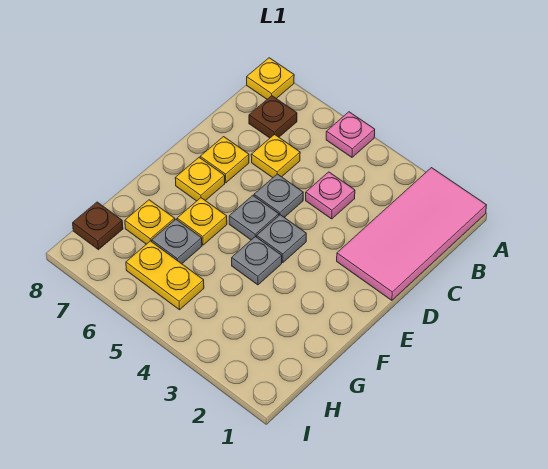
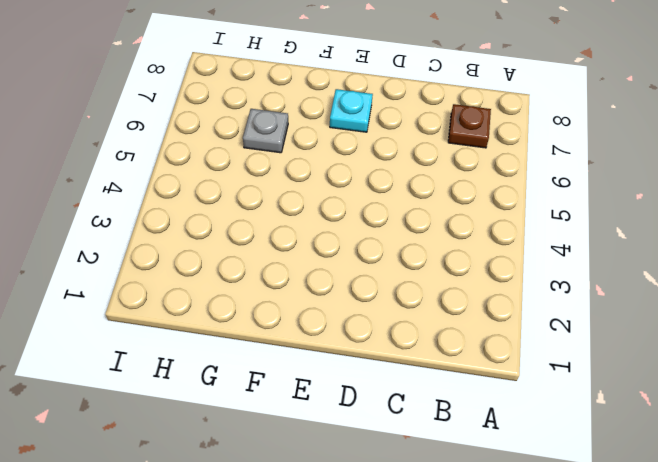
cyan plate E7 level 1 -> yellow plate E7 level 1
none -> pink tile A1:D2 level 1
none -> pink plate A5 level 1
none -> yellow plate A8 level 1

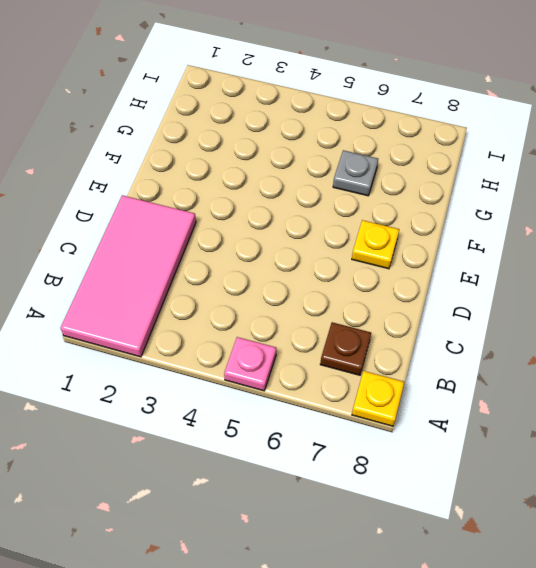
none -> pink plate C4 level 1
none -> yellow plate C6 level 1
none -> grey plate D5 level 1

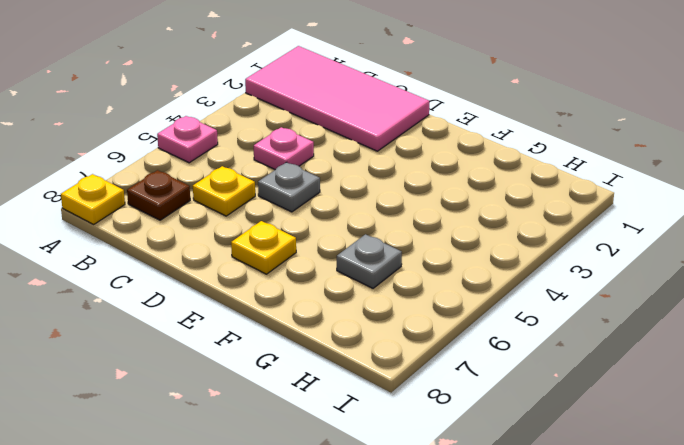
none -> yellow plate D7 level 1
none -> grey plate E4 level 1
none -> grey plate E5 level 1

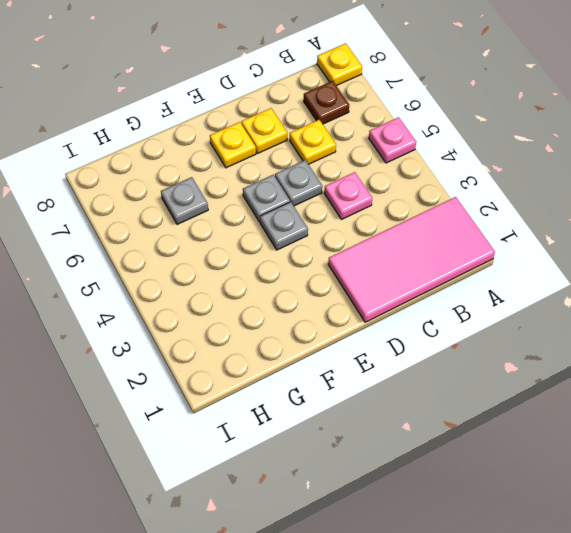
none -> grey plate F4 level 1
none -> yellow plate F6 level 1
none -> yellow plate G7 level 1

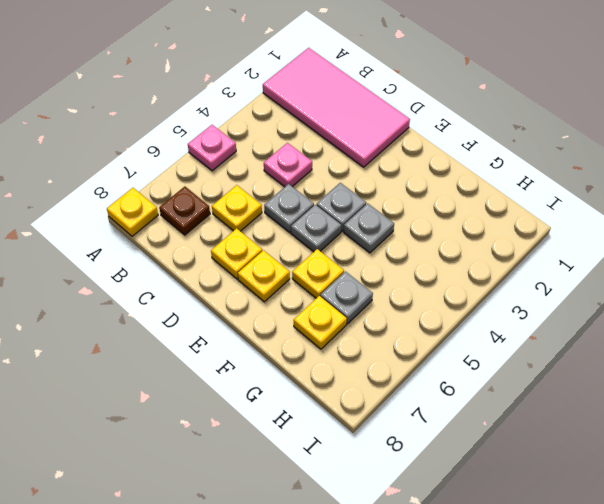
none -> yellow plate H5:H6 level 1
none -> brown plate H8 level 1

